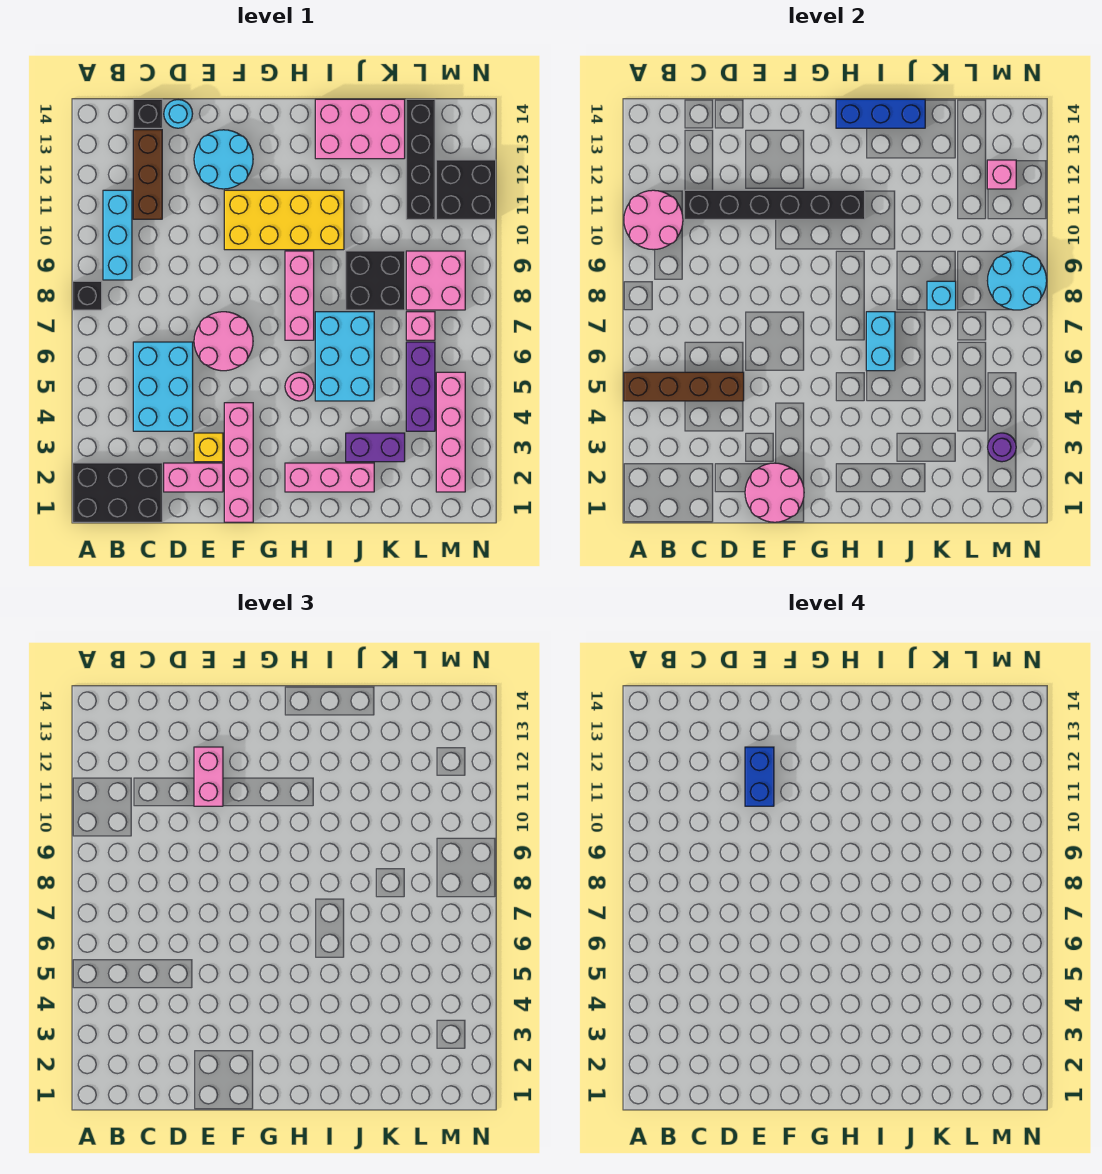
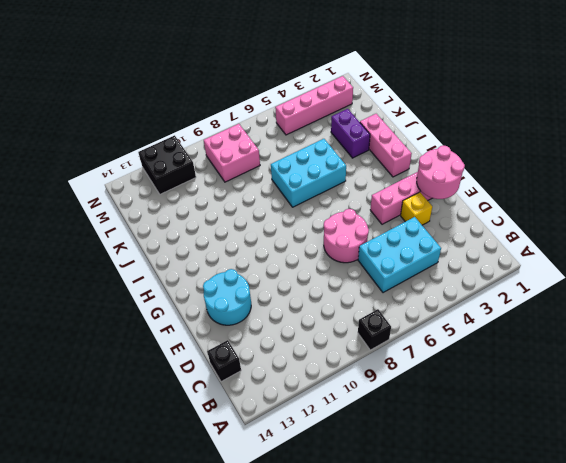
none -> black brick A1:C2 level 1
none -> cyan brick B9:B11 level 1
none -> brown brick C11:C13 level 1
none -> pink brick D2:E2 level 1

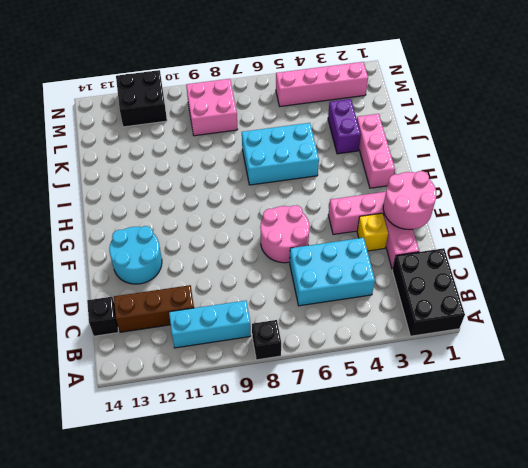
none -> cyan round brick D14 level 1
none -> yellow brick F10:I11 level 1
none -> pink round brick H5 level 1
none -> pink brick H7:H9 level 1

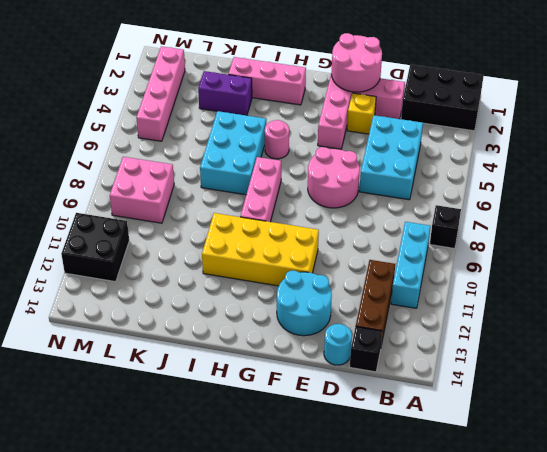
none -> pink brick I13:K14 level 1
none -> black brick J8:K9 level 1
none -> purple brick L4:L6 level 1
none -> pink brick L7 level 1

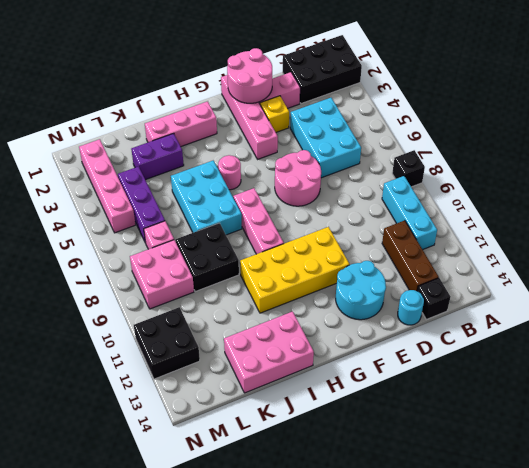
none -> black brick L11:L14 level 1
none -> brown brick A5:D5 level 2
none -> pink round brick A10:B11 level 2
none -> black brick C11:H11 level 2

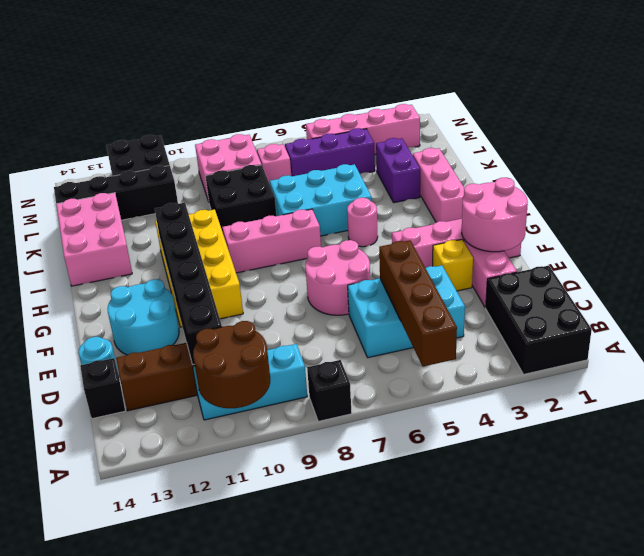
brown round brick A10:B11 level 2 -> pink round brick A10:B11 level 2
none -> blue brick H14:J14 level 2
none -> cyan brick I6:I7 level 2
none -> cyan brick K8 level 2
none -> purple round brick M3 level 2

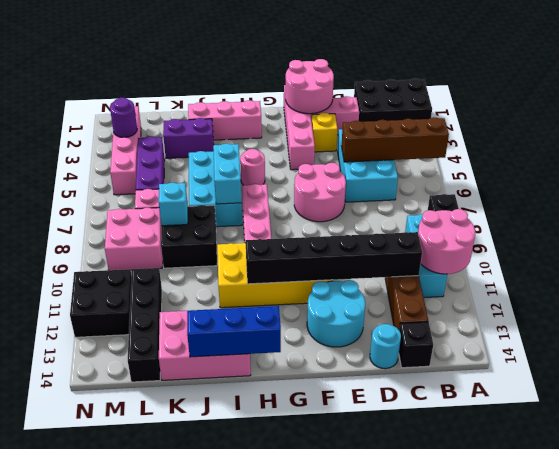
none -> cyan round brick M8:N9 level 2
none -> pink brick M12 level 2
none -> pink brick E11:E12 level 3
none -> blue brick E11:E12 level 4

